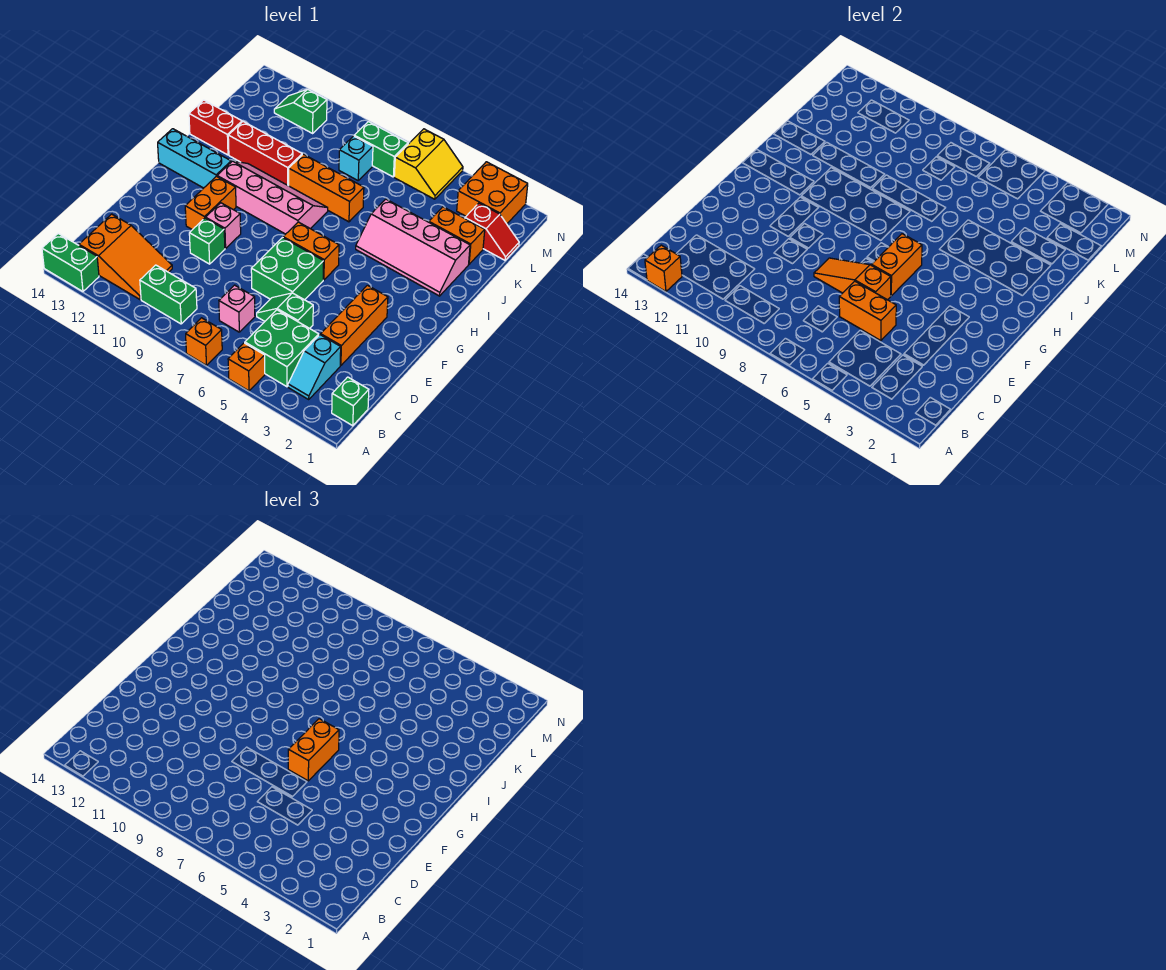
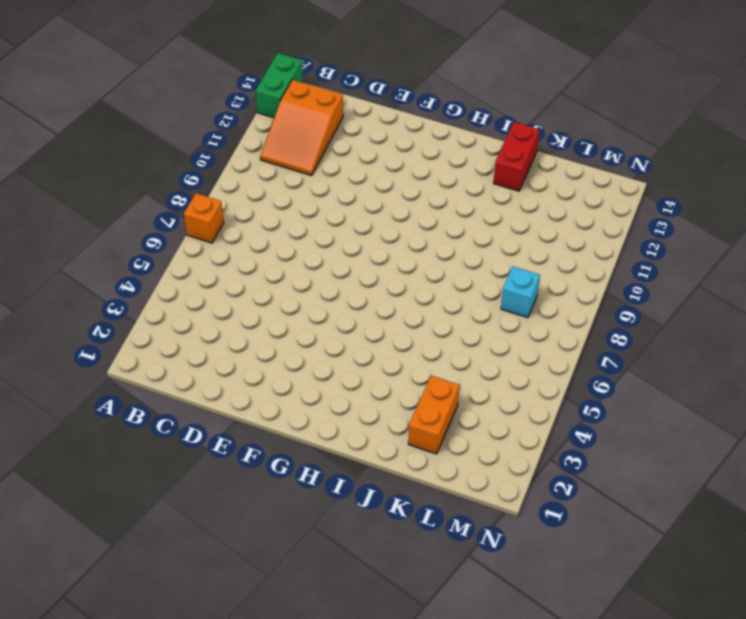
none -> orange brick A5 level 1
none -> green brick B1 level 1
none -> cyan slope B3:C3 level 1 top C
none -> green brick B4:C5 level 1

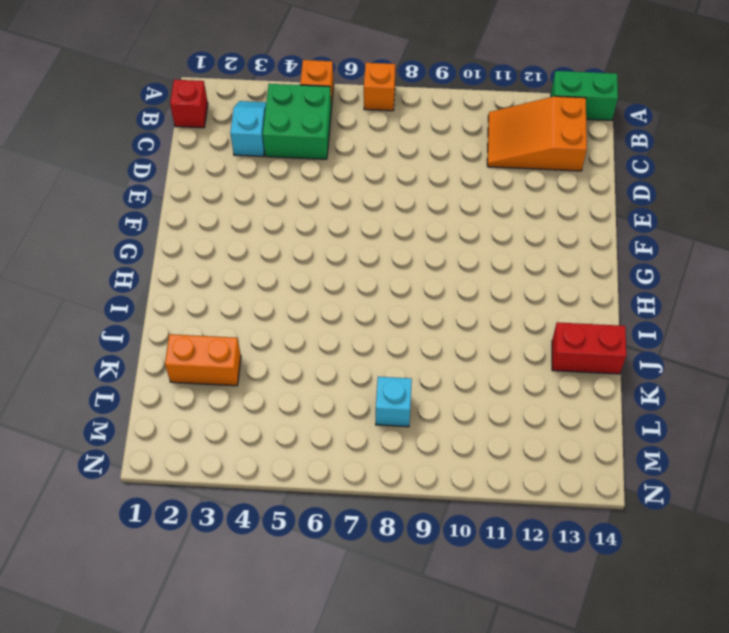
red brick B1 level 1 -> green brick B1 level 1
none -> green brick B9:B10 level 1
none -> pink brick C7 level 1
none -> orange brick D3:F3 level 1
none -> green slope D5:D6 level 1 top 5

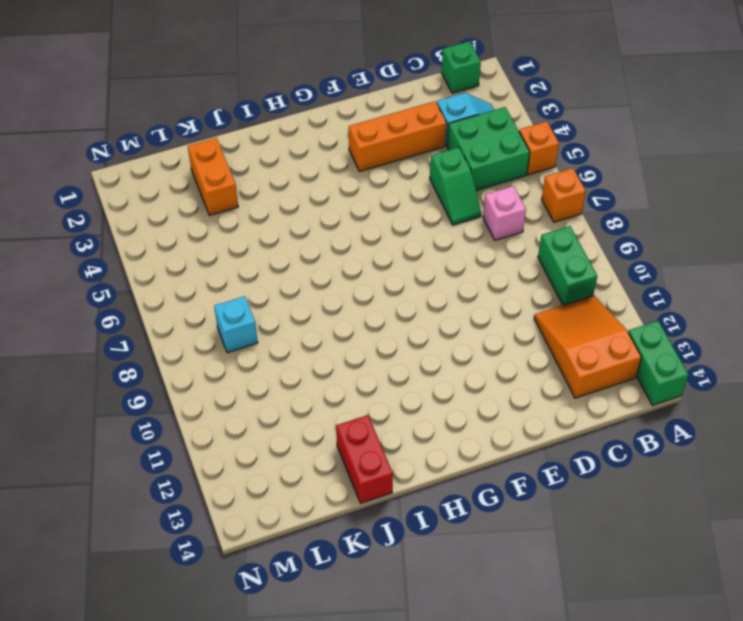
none -> green brick E6:F7 level 1
none -> green brick E10 level 1
none -> pink brick F10 level 1
none -> orange brick F11:G11 level 1

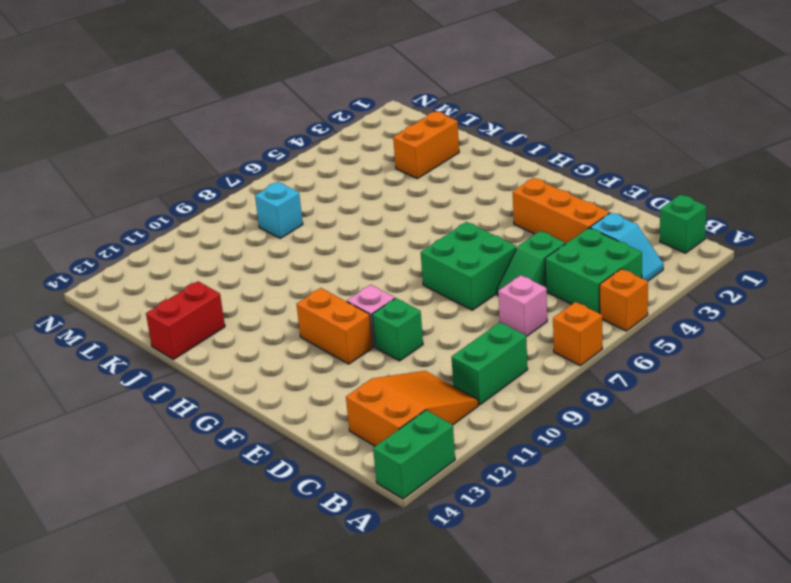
none -> orange brick G6:G7 level 1
none -> pink slope H8:I11 level 1 top H
none -> cyan brick H12:H14 level 1
none -> pink slope I2:J5 level 1 top J

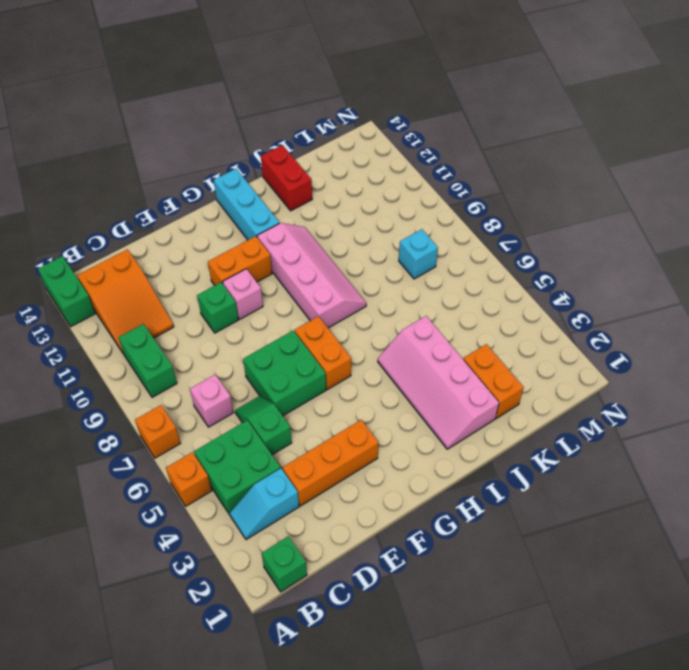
none -> orange brick J7:J9 level 1
none -> red brick J10:J12 level 1
none -> red slope L1:L2 level 1 top 2
none -> orange brick M2:N3 level 1

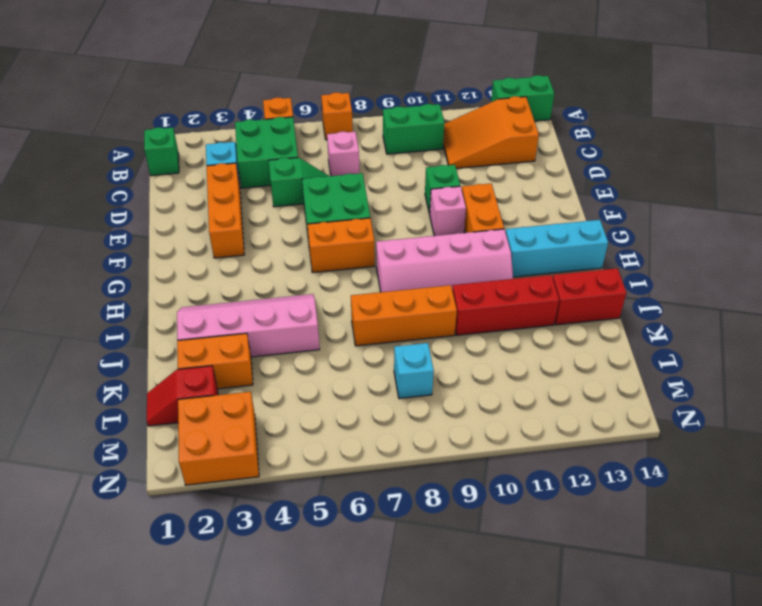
none -> yellow slope M5:N6 level 1 top 6
none -> green brick M7:M8 level 1
none -> green slope M11:M12 level 1 top 11
none -> orange brick A13 level 2

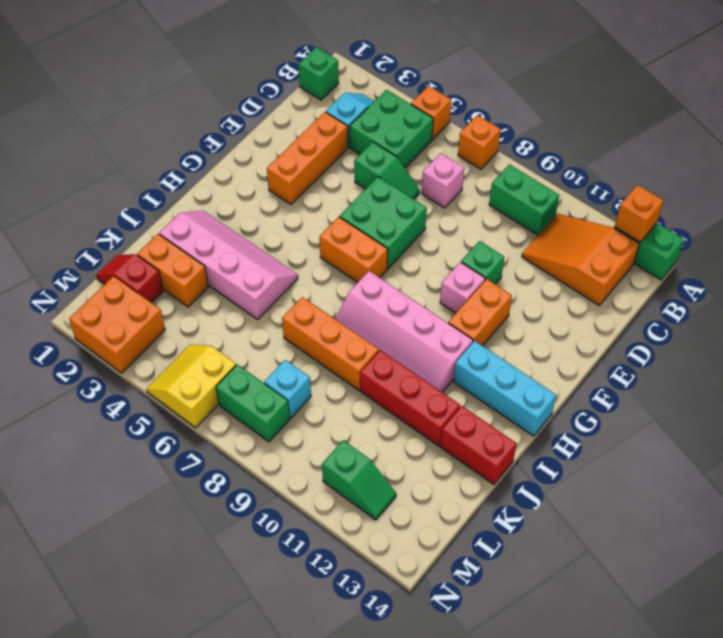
none -> orange brick D5:D6 level 2
none -> orange slope E6:E8 level 2 top 6
none -> orange brick F6:G6 level 2
none -> orange brick F6:G6 level 3

